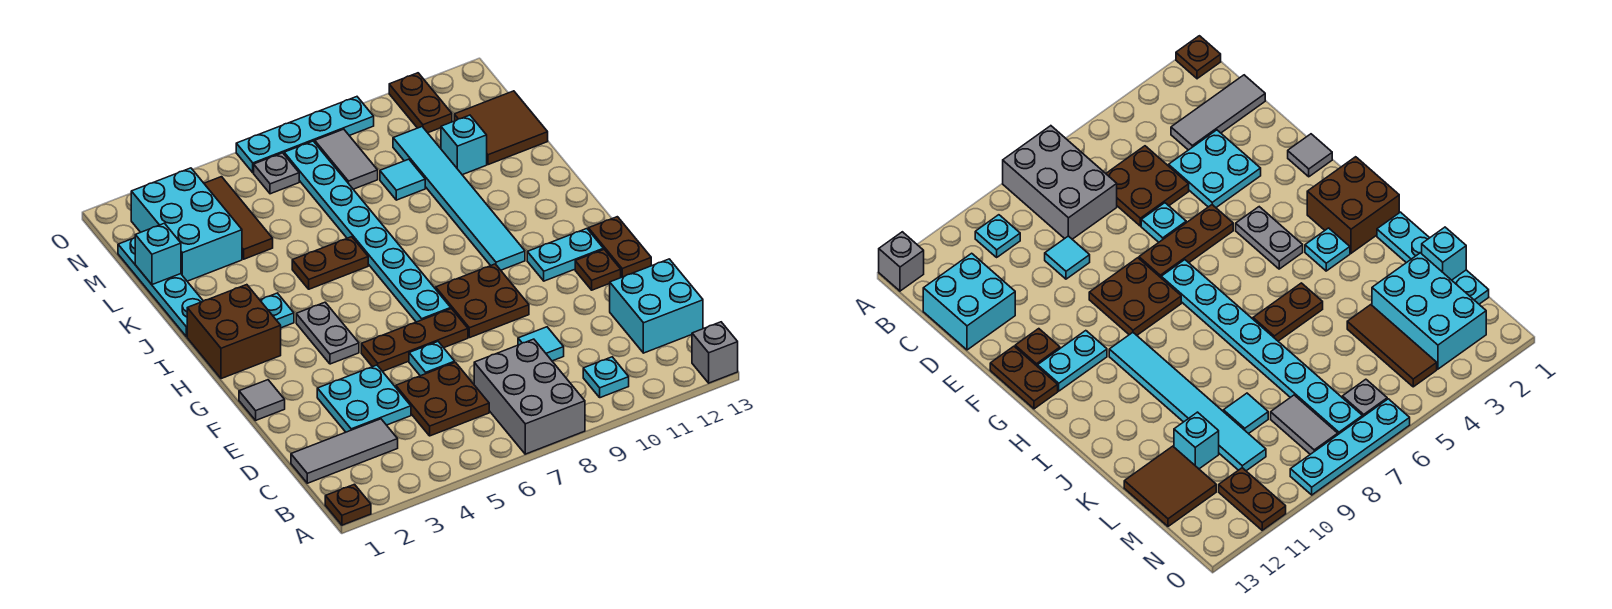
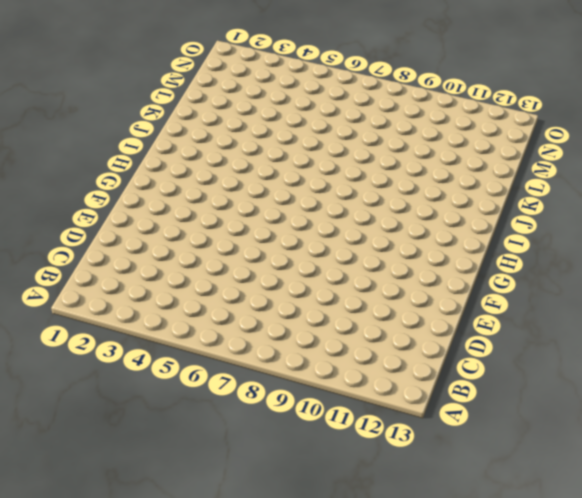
none -> brown plate A1 level 1
none -> grey brick A7:C8 level 1
none -> grey brick A13 level 1
none -> cyan plate B10 level 1

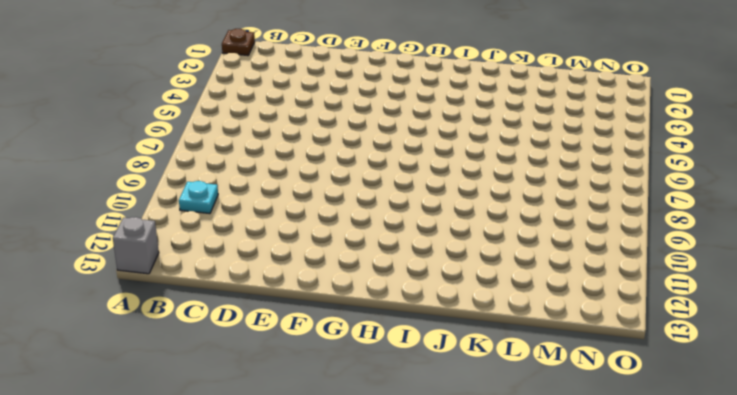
none -> grey brick A7:C8 level 1
none -> grey tile C1:C3 level 1
none -> brown plate C5:D6 level 1
none -> cyan brick C12:D13 level 1

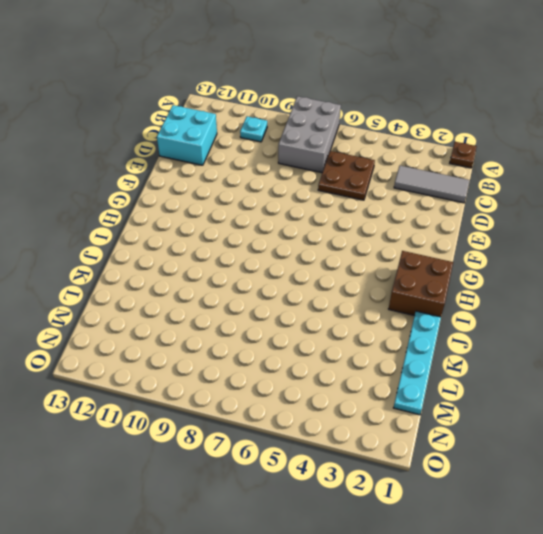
none -> grey brick A13 level 1
none -> cyan plate D3:E4 level 1
none -> cyan tile D9 level 1
none -> cyan plate E6 level 1

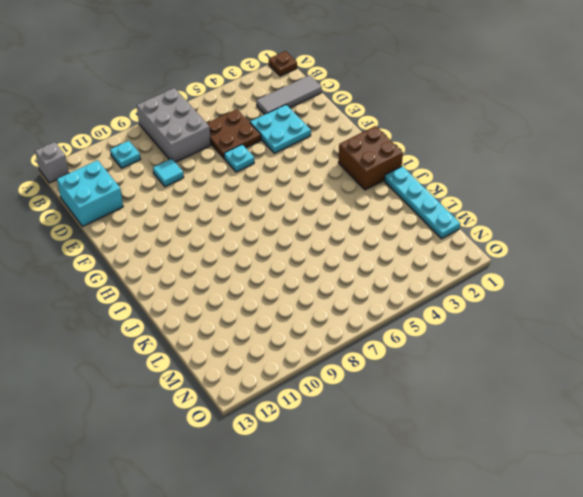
none -> grey tile F1 level 1
none -> brown plate F5:F7 level 1
none -> brown plate F8:G9 level 1
none -> brown plate F12 level 1

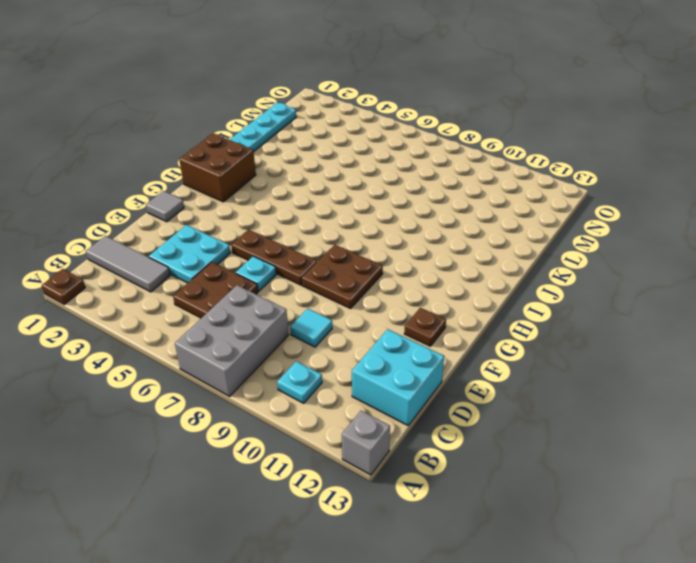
none -> brown plate F13:G13 level 1
none -> grey plate G4:H4 level 1
none -> cyan plate G7:N7 level 1
none -> cyan plate G11:G12 level 1

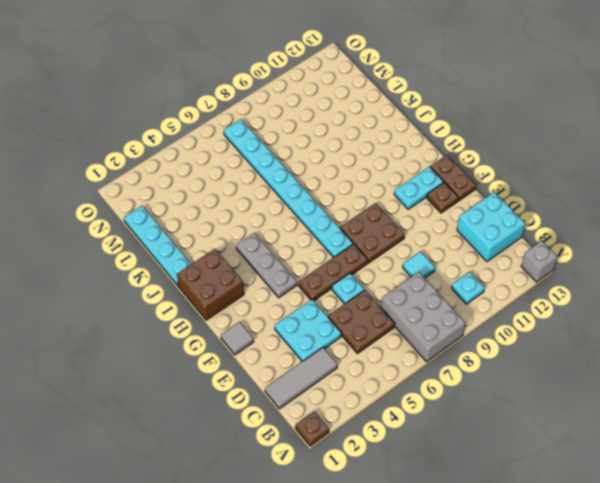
grey plate G4:I4 level 1 -> grey plate G4:H4 level 1
none -> cyan tile H10:M10 level 1
none -> cyan plate I3 level 1
none -> brown plate J5:J6 level 1
none -> cyan brick L2:N3 level 1

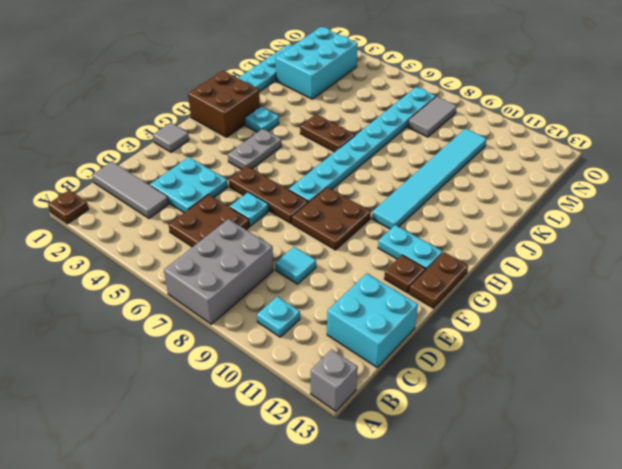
none -> brown tile L4:N4 level 1
none -> cyan tile L9 level 1
none -> cyan brick L11 level 1
none -> brown tile L12:M13 level 1

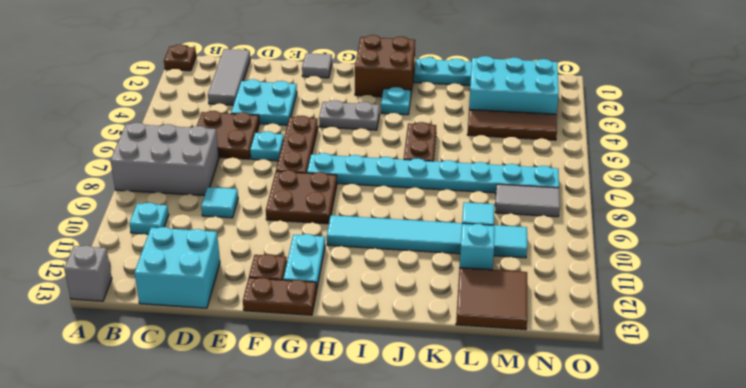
none -> grey plate N6 level 1
none -> brown plate N11:O11 level 1
none -> cyan plate O6:O9 level 1
none -> cyan brick L1 level 2

